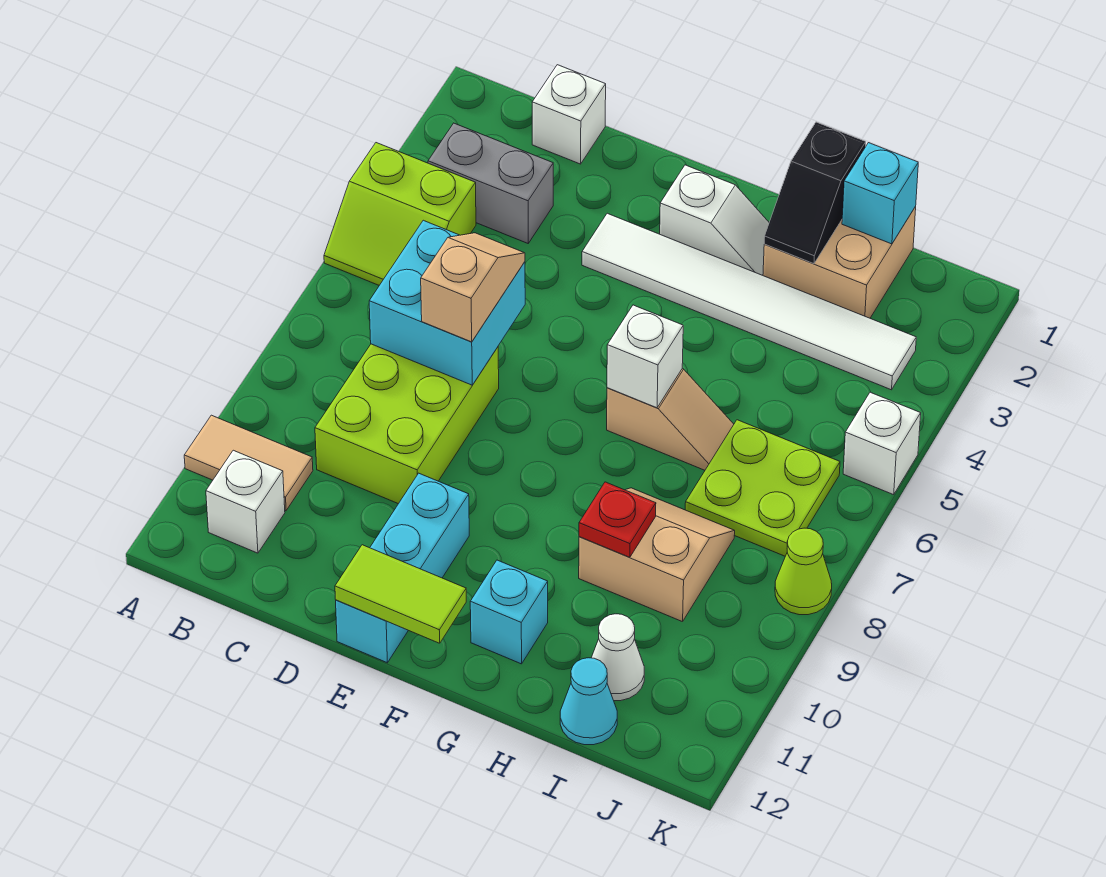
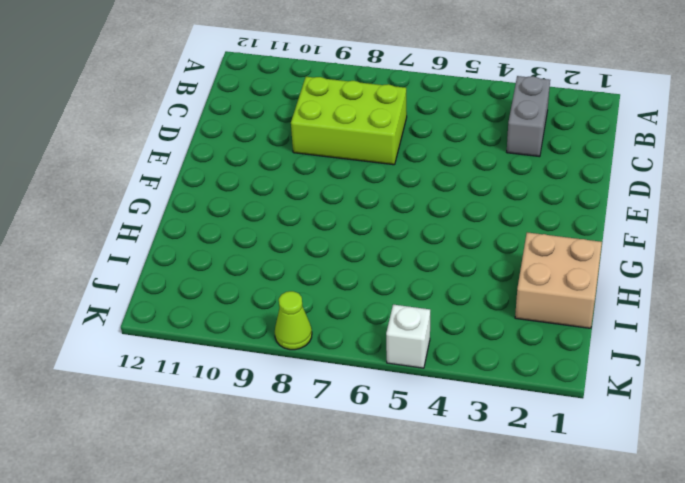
none -> lime slope A4:B5 level 1 top 4
none -> tan tile A10:B10 level 1
none -> white brick B11 level 1

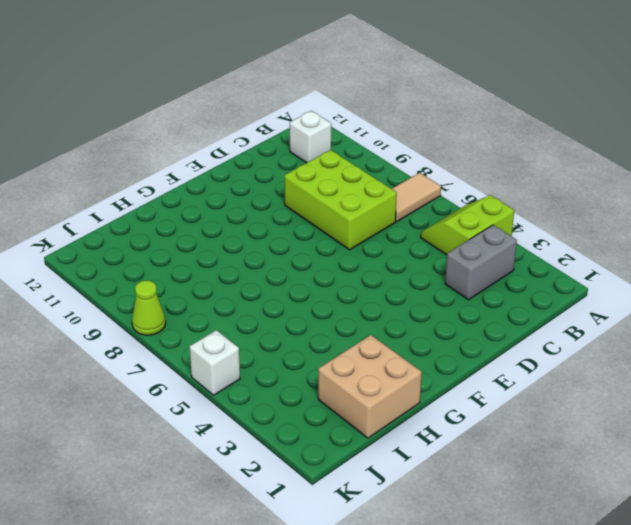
tan tile A7:B7 level 1 -> tan tile A10:B10 level 1
none -> white brick C1 level 1
none -> white tile E3:J3 level 1
none -> cyan brick E10:E12 level 1

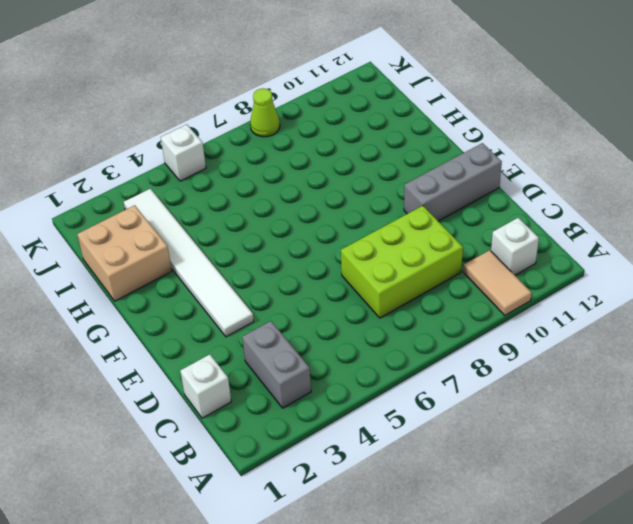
grey brick E10:E12 level 1 -> cyan brick E10:E12 level 1
none -> lime slope A4:B5 level 1 top 4
none -> white slope F2:G2 level 1 top F
none -> tan slope G6:H6 level 1 top G

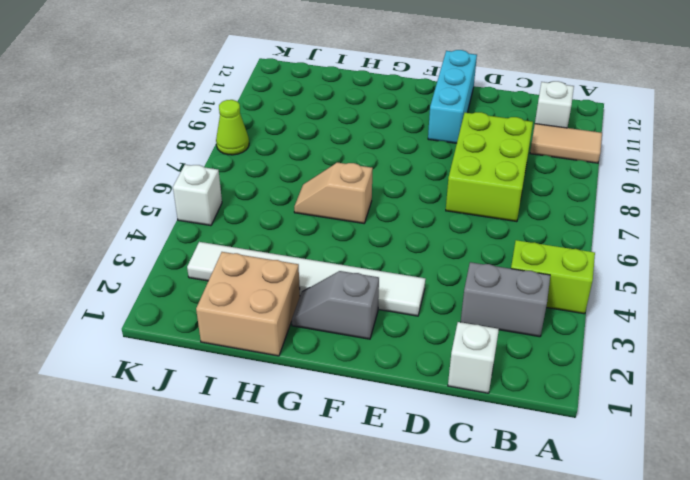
grey slope F2:G2 level 1 top F -> white slope F2:G2 level 1 top F
none -> cyan brick G11 level 1
none -> tan slope H8:I9 level 1 top 9
none -> lime plate I6:J7 level 1

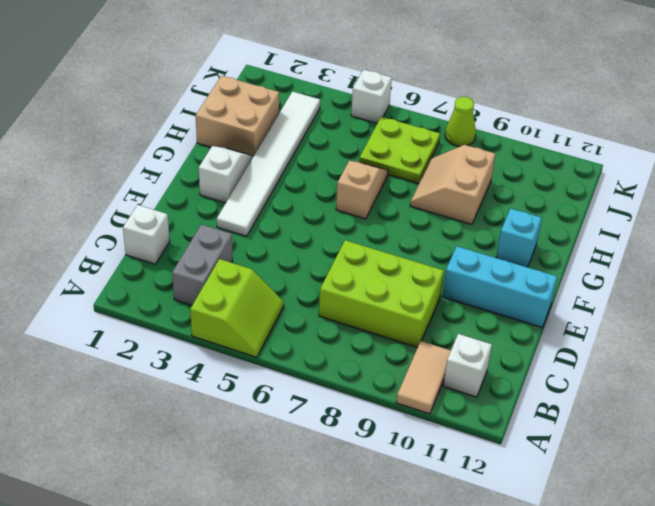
none -> white cone I11 level 1
none -> cyan cone I12 level 1
none -> cyan brick C6:D7 level 2

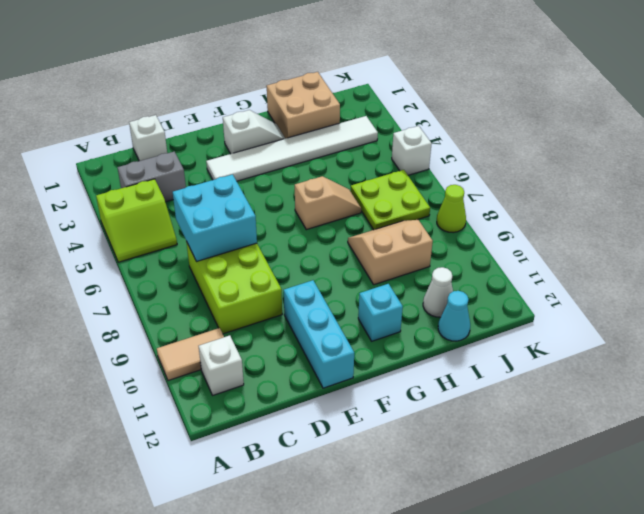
none -> lime tile E12:F12 level 2
none -> white brick G6 level 2
none -> black slope H1:H2 level 2 top 1

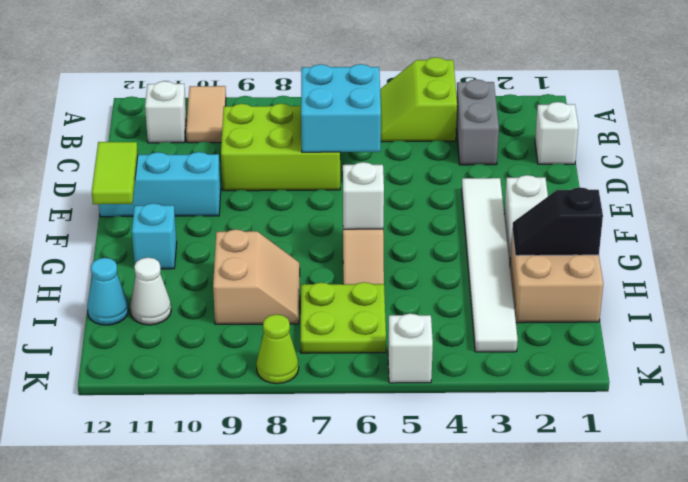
none -> red plate H9 level 2
none -> cyan brick I1 level 2
none -> tan slope D6:D7 level 3 top 7

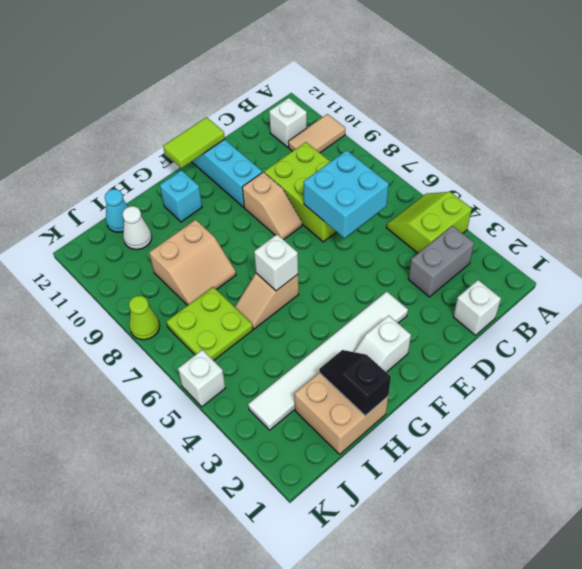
tan slope E8:E9 level 1 top 9 -> tan slope D6:D7 level 3 top 7
none -> red plate H9 level 2
none -> cyan brick I1 level 2

